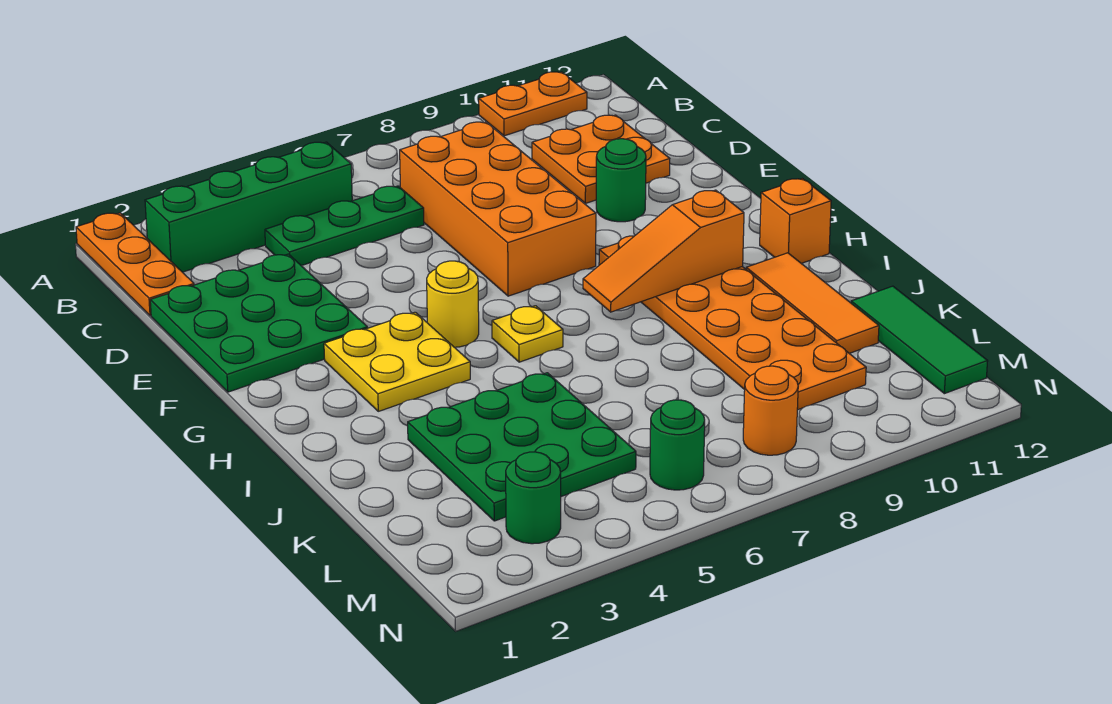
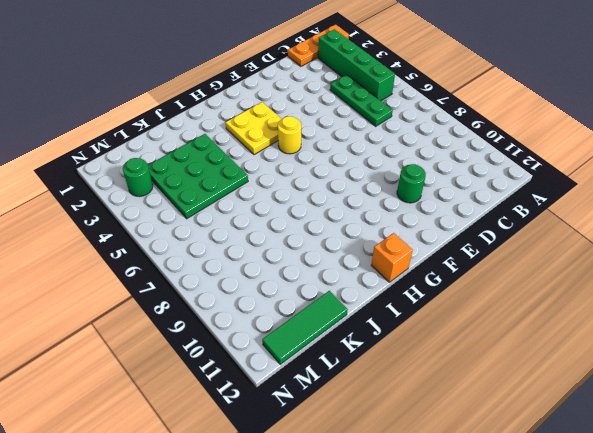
none -> orange plate A10:A11 level 1
none -> orange brick C7:F8 level 1
none -> orange plate C10:D11 level 1

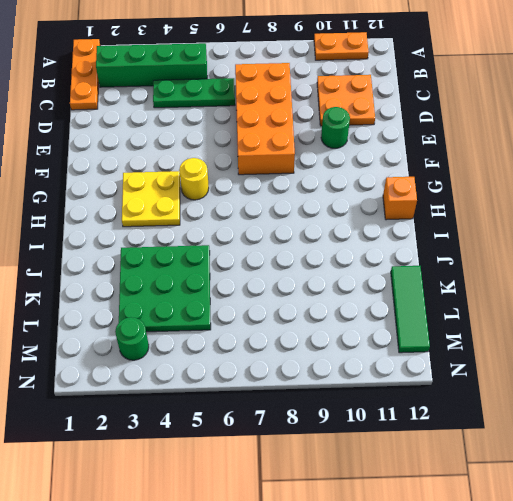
none -> green plate D1:F3 level 1
none -> orange plate G9:L10 level 1
none -> yellow plate H6 level 1

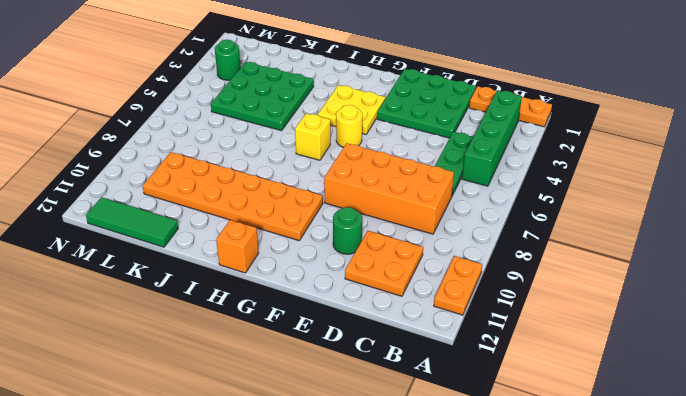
yellow brick H6 level 1 -> yellow plate H6 level 1
none -> orange tile I11:K11 level 1
none -> green round brick M6 level 1
none -> orange round brick M8 level 1

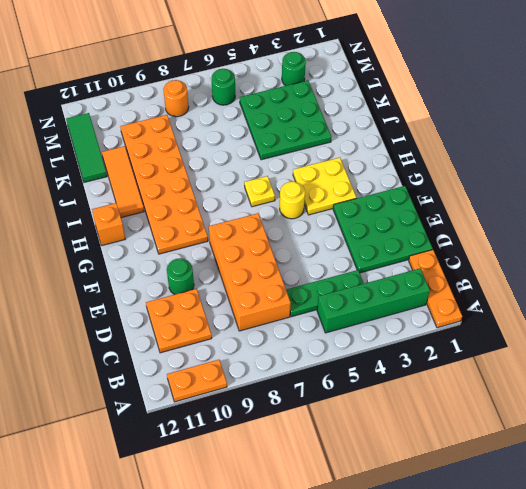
none -> orange slope H8:H10 level 2 top 10

